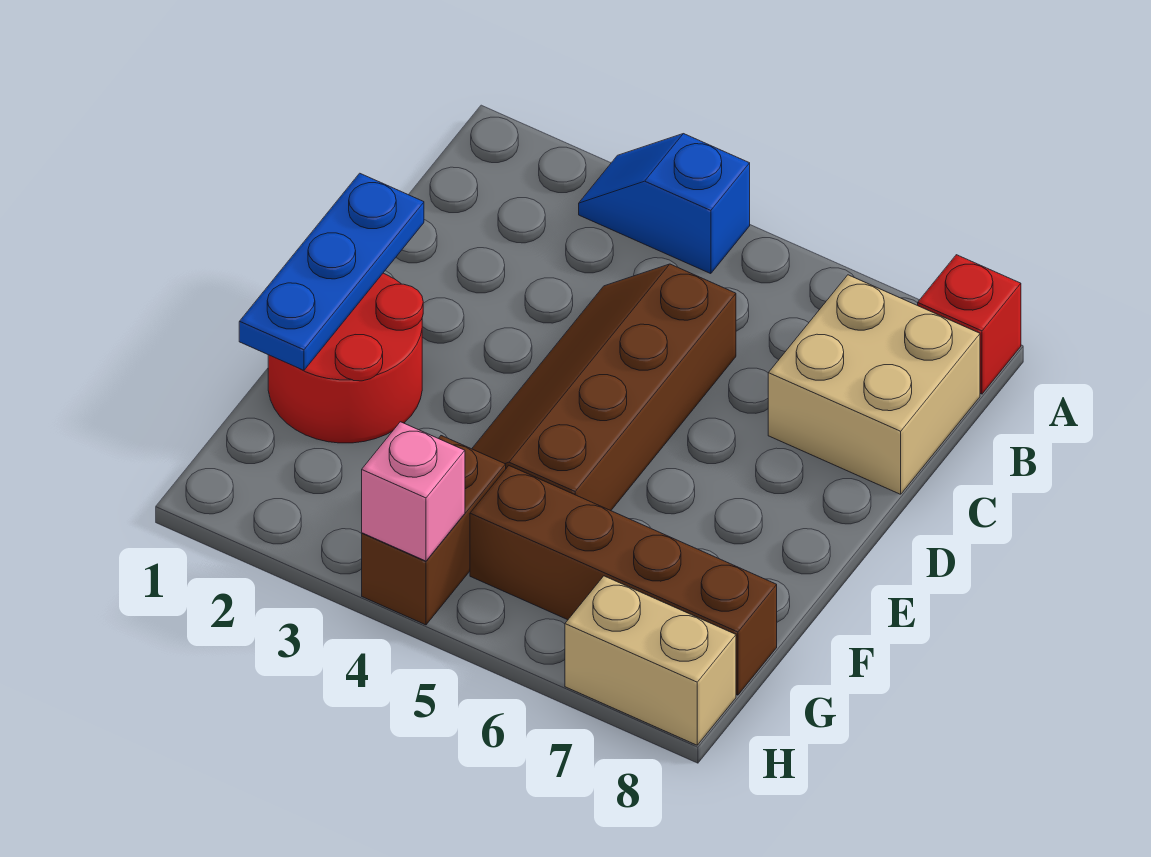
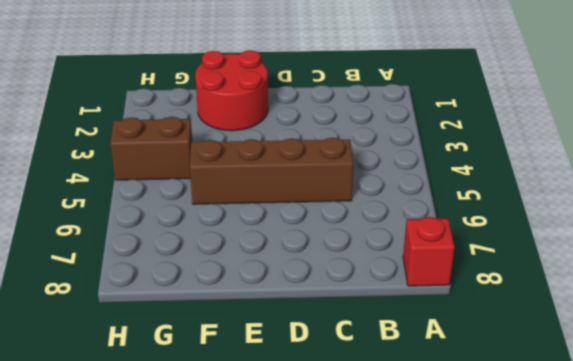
none -> blue slope A3:A4 level 1 top 4
none -> tan brick B7:C8 level 1

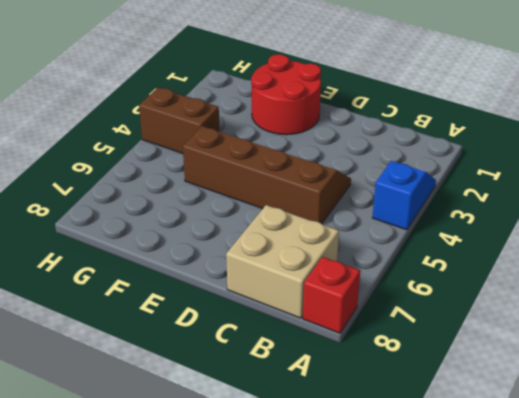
none -> brown brick G5:G8 level 1
none -> tan brick H7:H8 level 1

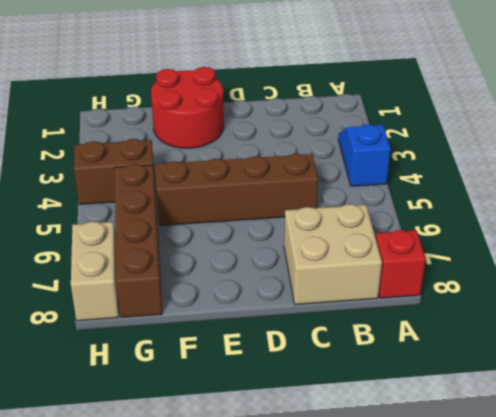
none -> blue plate D1:F1 level 2
none -> pink brick H4 level 2

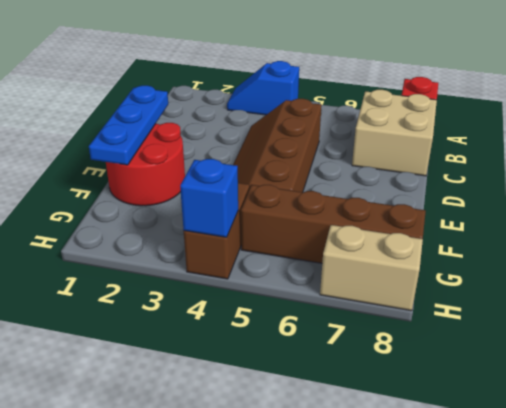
blue brick H4 level 2 -> pink brick H4 level 2

